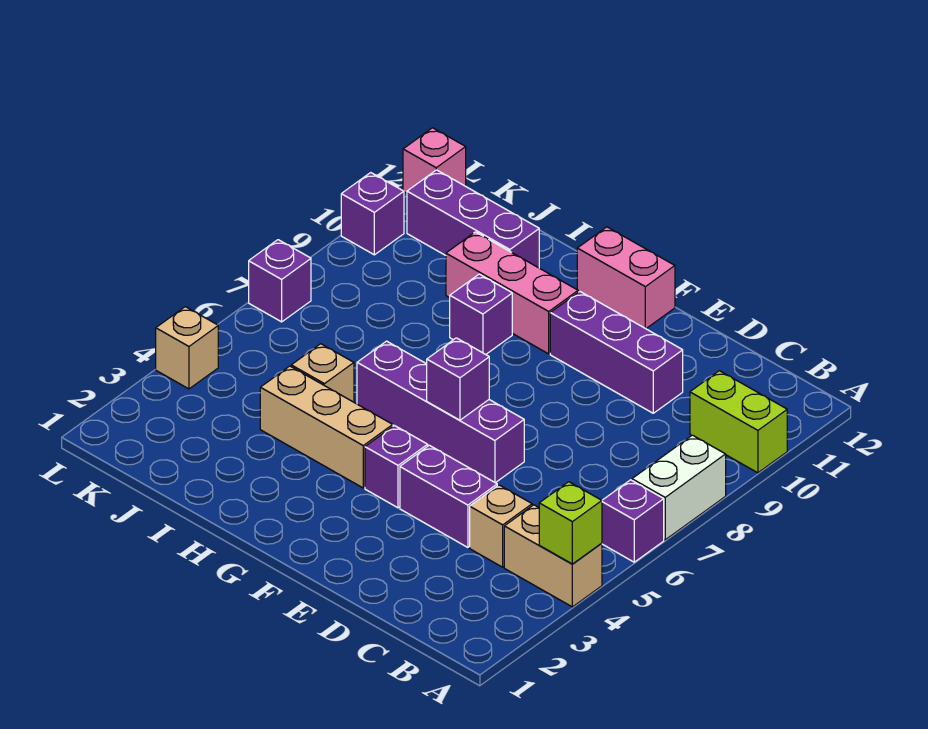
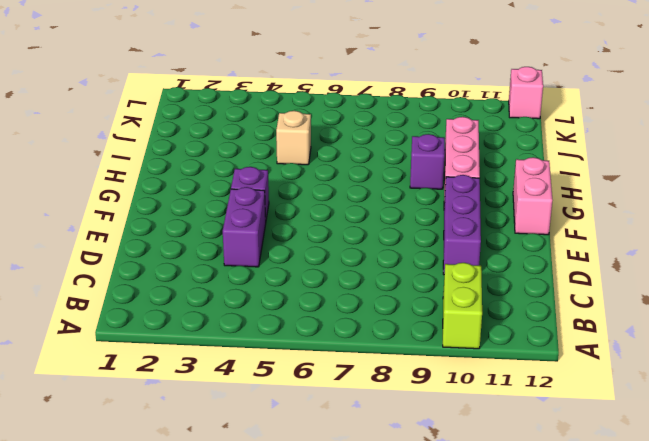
none -> tan brick A4:B4 level 1
none -> purple brick A6 level 1
none -> white brick A7:A8 level 1

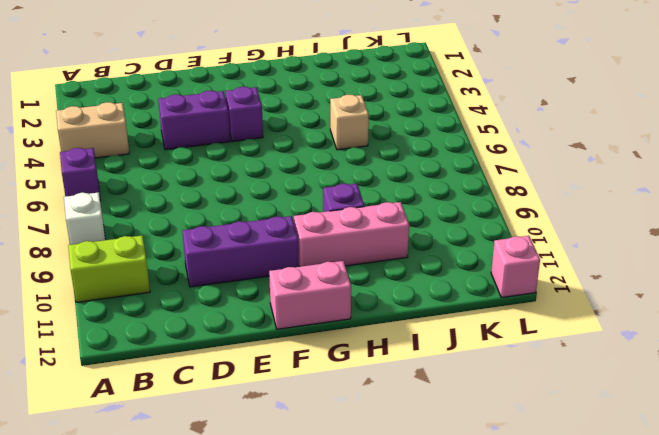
white brick A8 level 1 -> white brick A7:A8 level 1
none -> tan brick C4 level 1
none -> purple brick E6:H6 level 1
none -> tan brick G4:I4 level 1

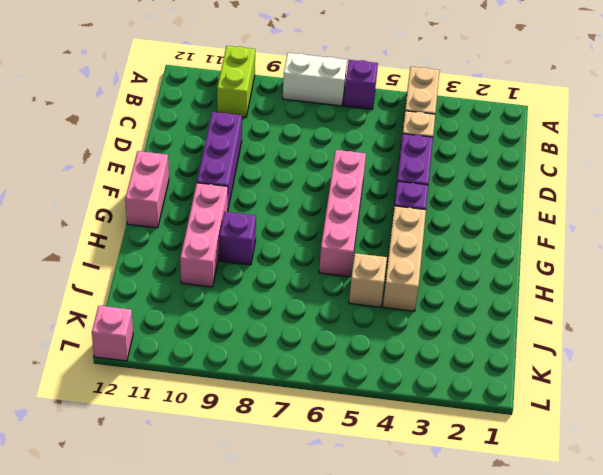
pink brick E6:H6 level 1 -> purple brick E6:H6 level 1
none -> purple brick I11:K11 level 1
none -> tan brick L4 level 1
none -> purple brick L7 level 1

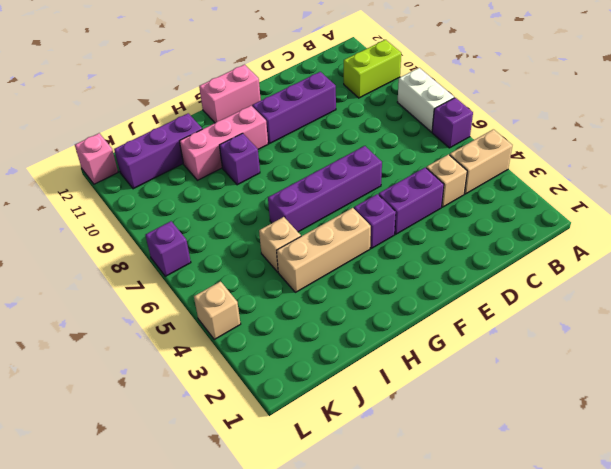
none -> purple brick L10 level 1
none -> lime brick A4 level 2
none -> purple brick F6 level 2

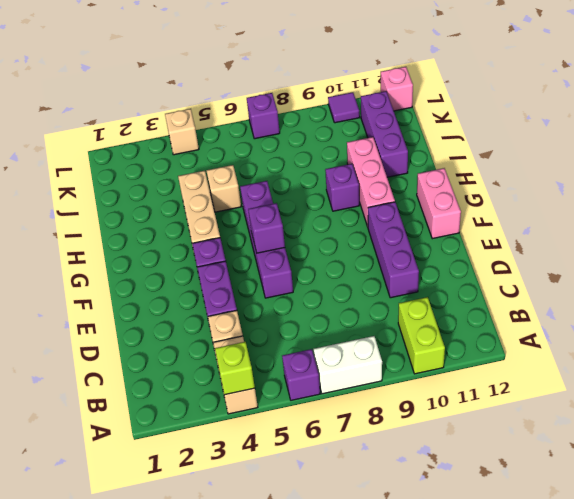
purple tile L10 level 1 -> purple brick L10 level 1

